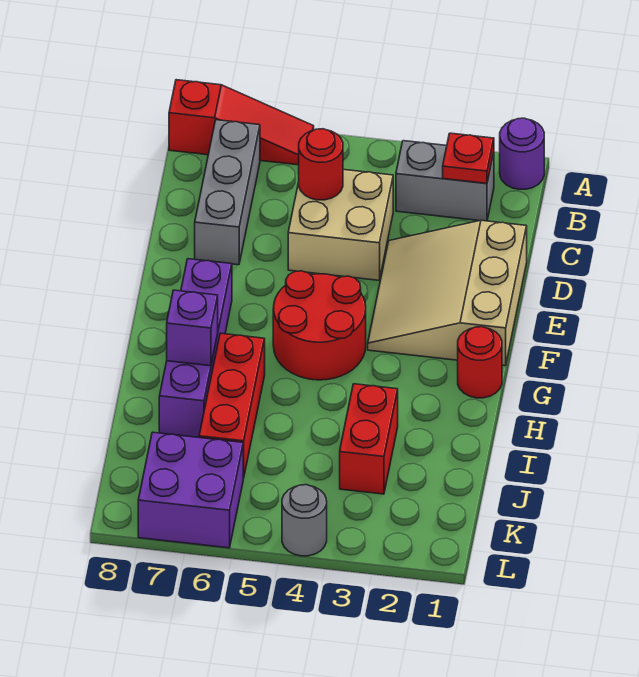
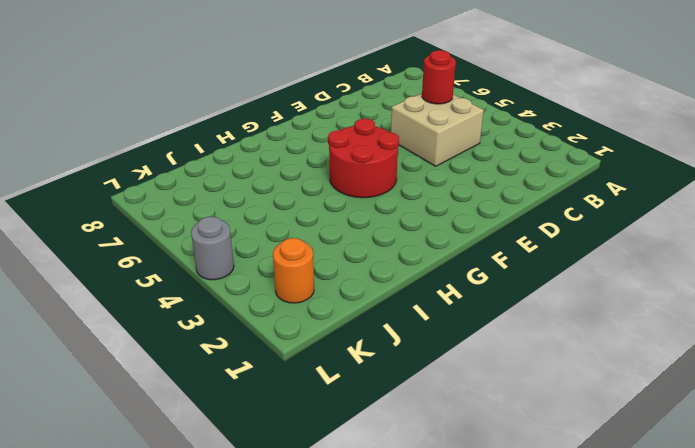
orange round brick K2 level 1 -> none
none -> purple round brick A1 level 1
none -> red slope A6:A8 level 1 top 8
none -> grey brick B2:B3 level 1

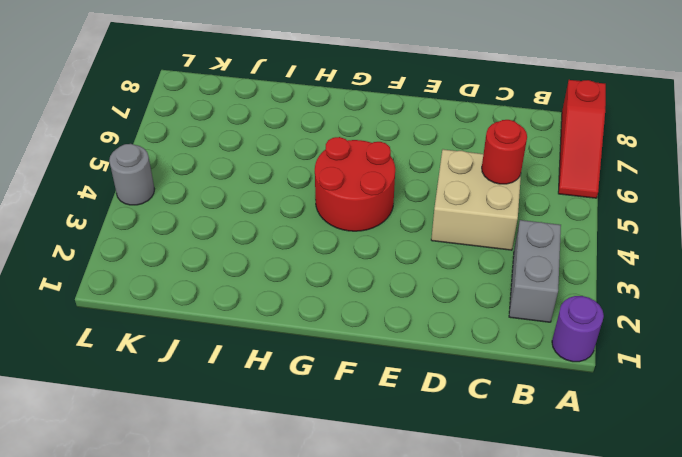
none -> grey brick B7:D7 level 1
none -> tan slope D1:F3 level 1 top 1
none -> purple brick F7:I7 level 1

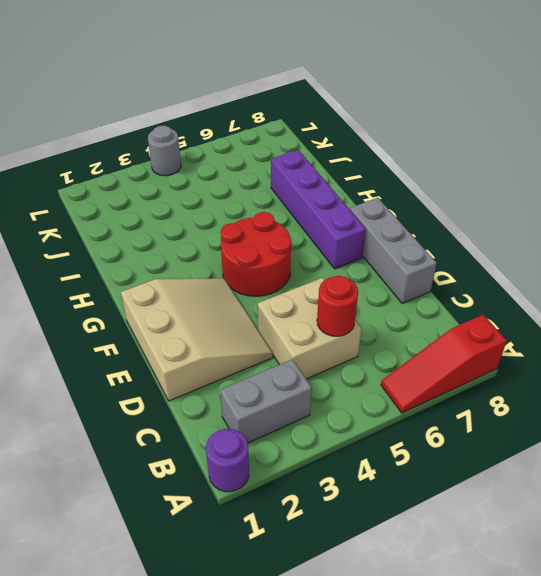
grey brick D8:F8 level 1 -> grey brick B7:D7 level 1
none -> red round brick G1 level 1
none -> red brick H6:J6 level 1
none -> red brick I3:J3 level 1

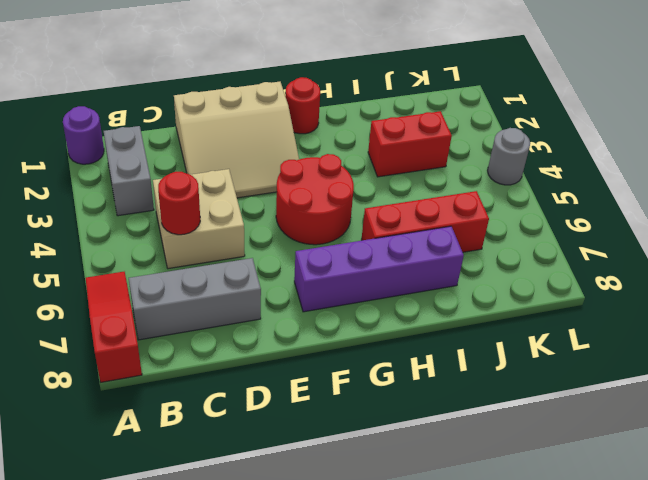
none -> purple brick K6:L7 level 1
none -> red plate B2 level 2
none -> purple brick H7 level 2

